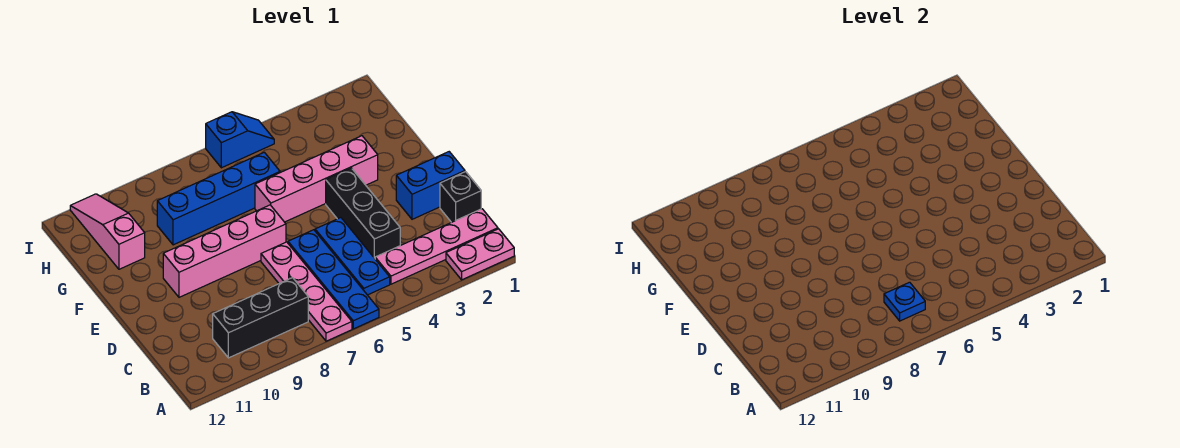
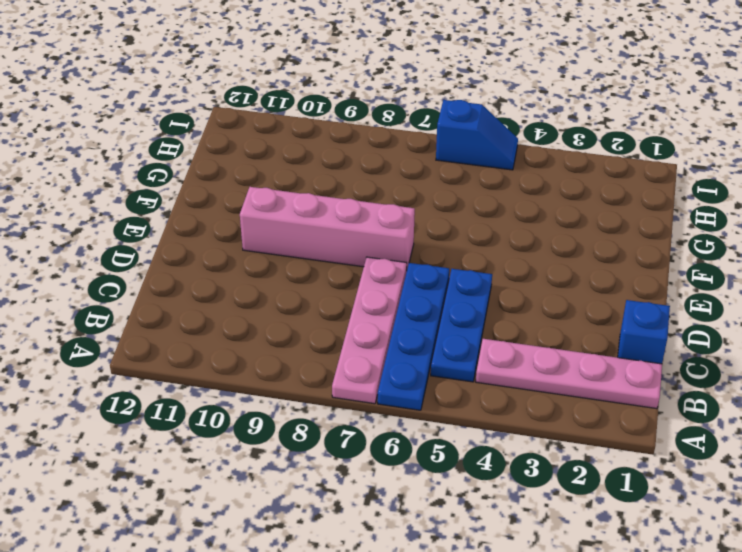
blue brick C1 level 1 -> black brick C1 level 1
none -> pink plate A1:A2 level 1
none -> black brick B8:B10 level 1
none -> black brick C4:E4 level 1

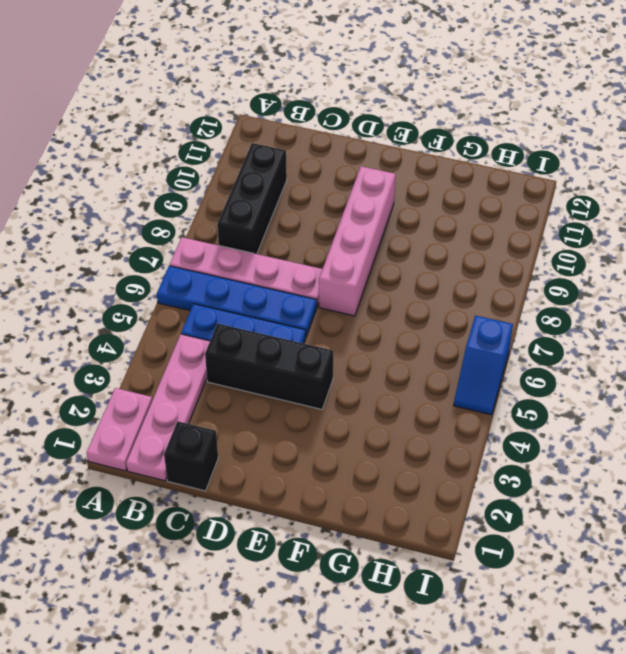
none -> blue brick D1:D2 level 1
none -> pink brick F3:F6 level 1
none -> blue brick G6:G9 level 1

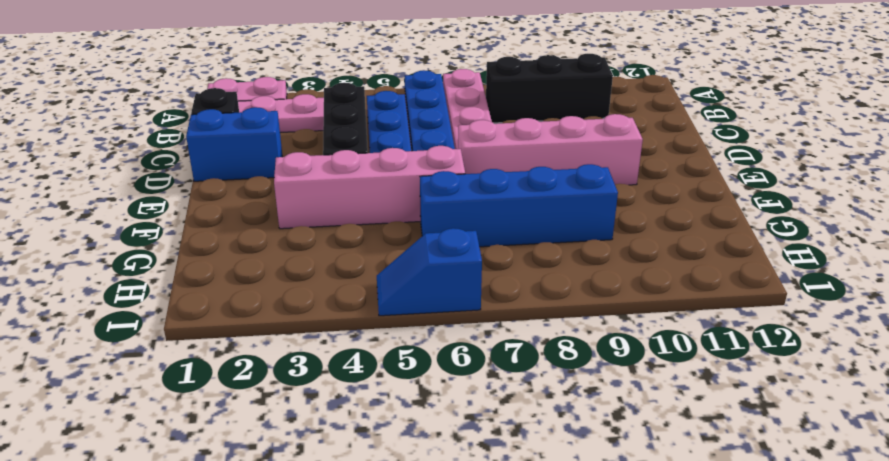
none -> pink slope G11:I11 level 1 top G
none -> blue plate B7 level 2

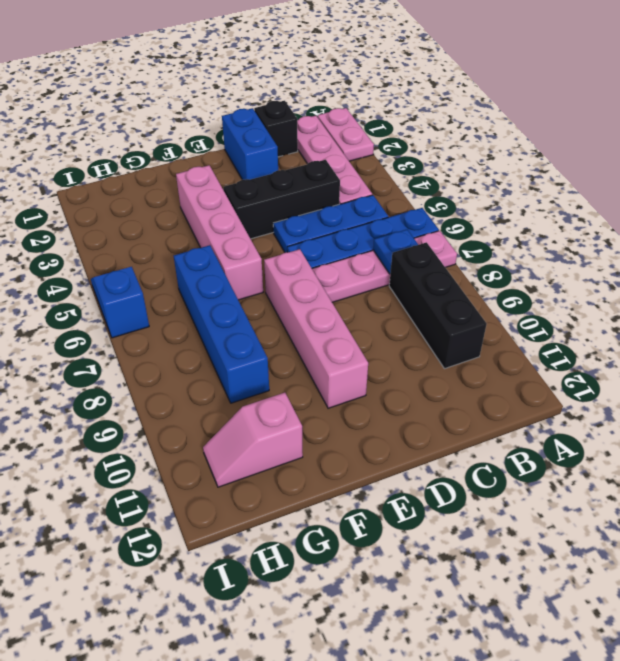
pink slope G11:H11 level 1 top G -> pink slope G11:I11 level 1 top G

